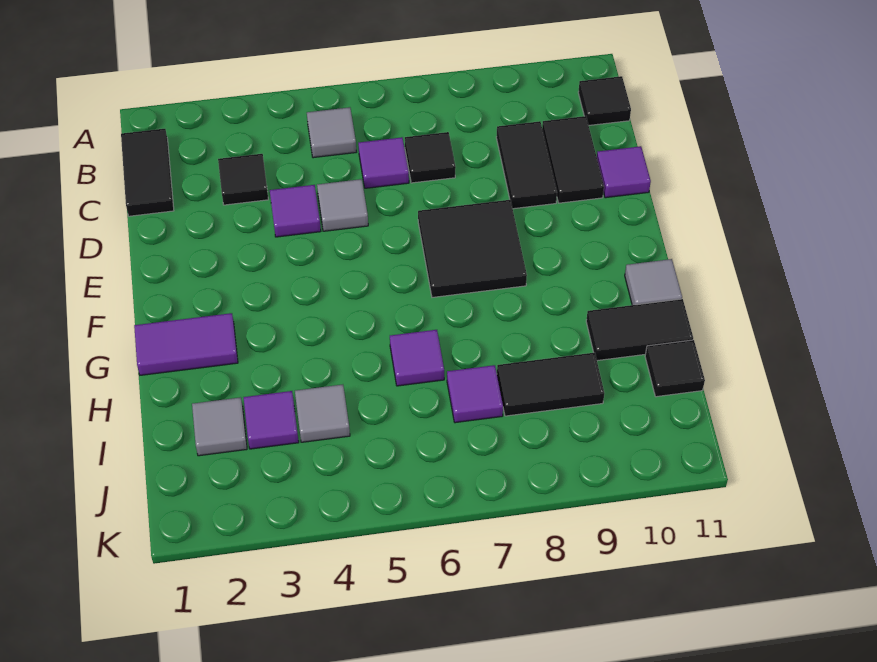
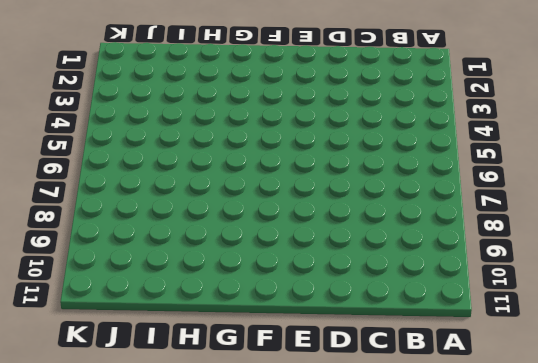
none -> black tile B1:C1 level 1
none -> grey tile B5 level 1
none -> black tile B11 level 1

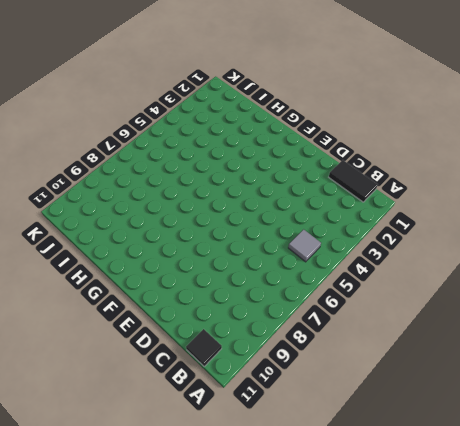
none -> black tile C3 level 1
none -> purple tile C6 level 1
none -> black tile C7 level 1

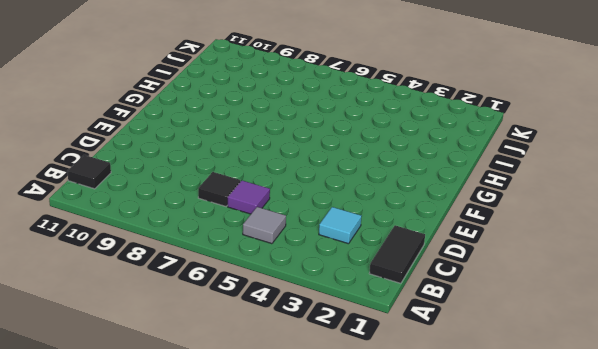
cyan tile C3 level 1 -> black tile C3 level 1
none -> black tile C9:D9 level 1
none -> black tile C10:D10 level 1
none -> purple tile D4 level 1

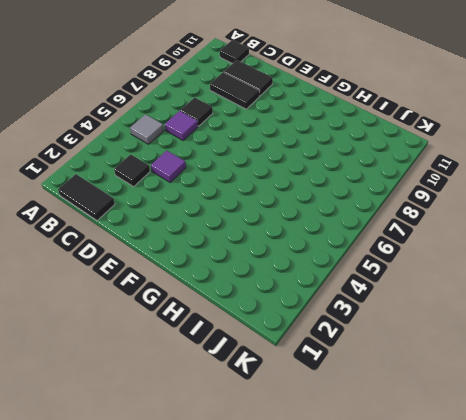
none -> grey tile D5 level 1
none -> purple tile D11 level 1
none -> black tile E7:F8 level 1

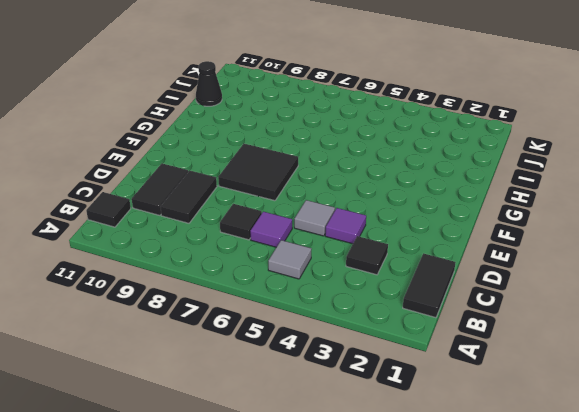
black cone I11 level 1 -> black tile I11 level 1
none -> purple tile D11 level 1
none -> purple tile G1:G2 level 1
none -> grey tile G11 level 1

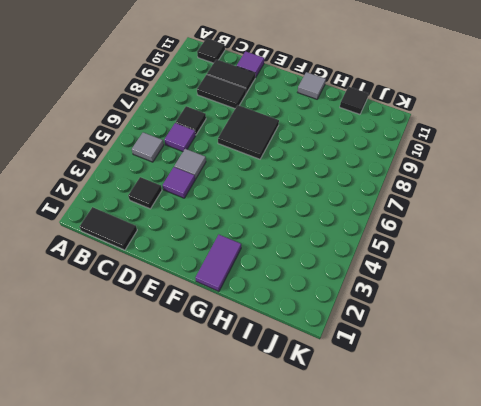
none -> purple tile H6 level 1
none -> black tile H10:H11 level 1
none -> grey tile I2 level 1

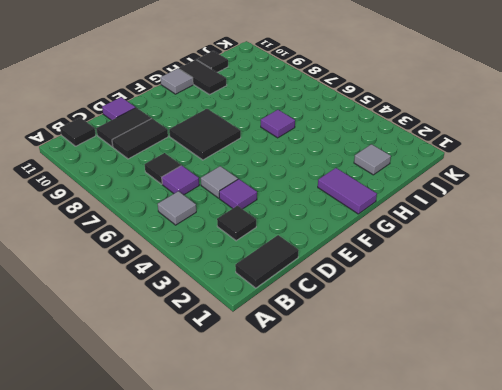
none -> purple tile I3 level 1
none -> grey tile I4 level 1
none -> purple tile I7 level 1

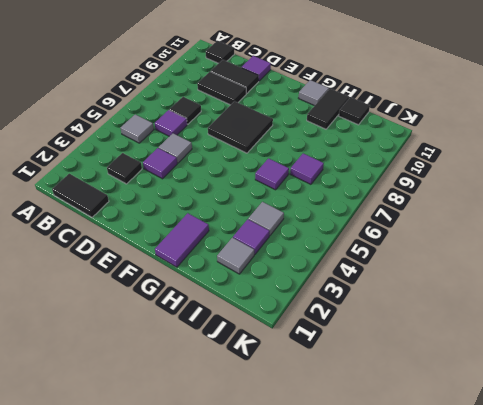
none -> black tile I8:I9 level 1

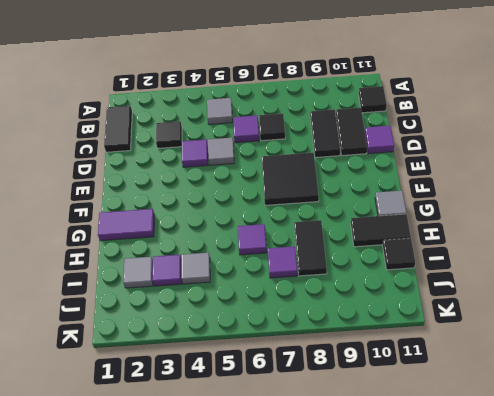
black tile H8:I8 level 1 -> black tile I8:I9 level 1

